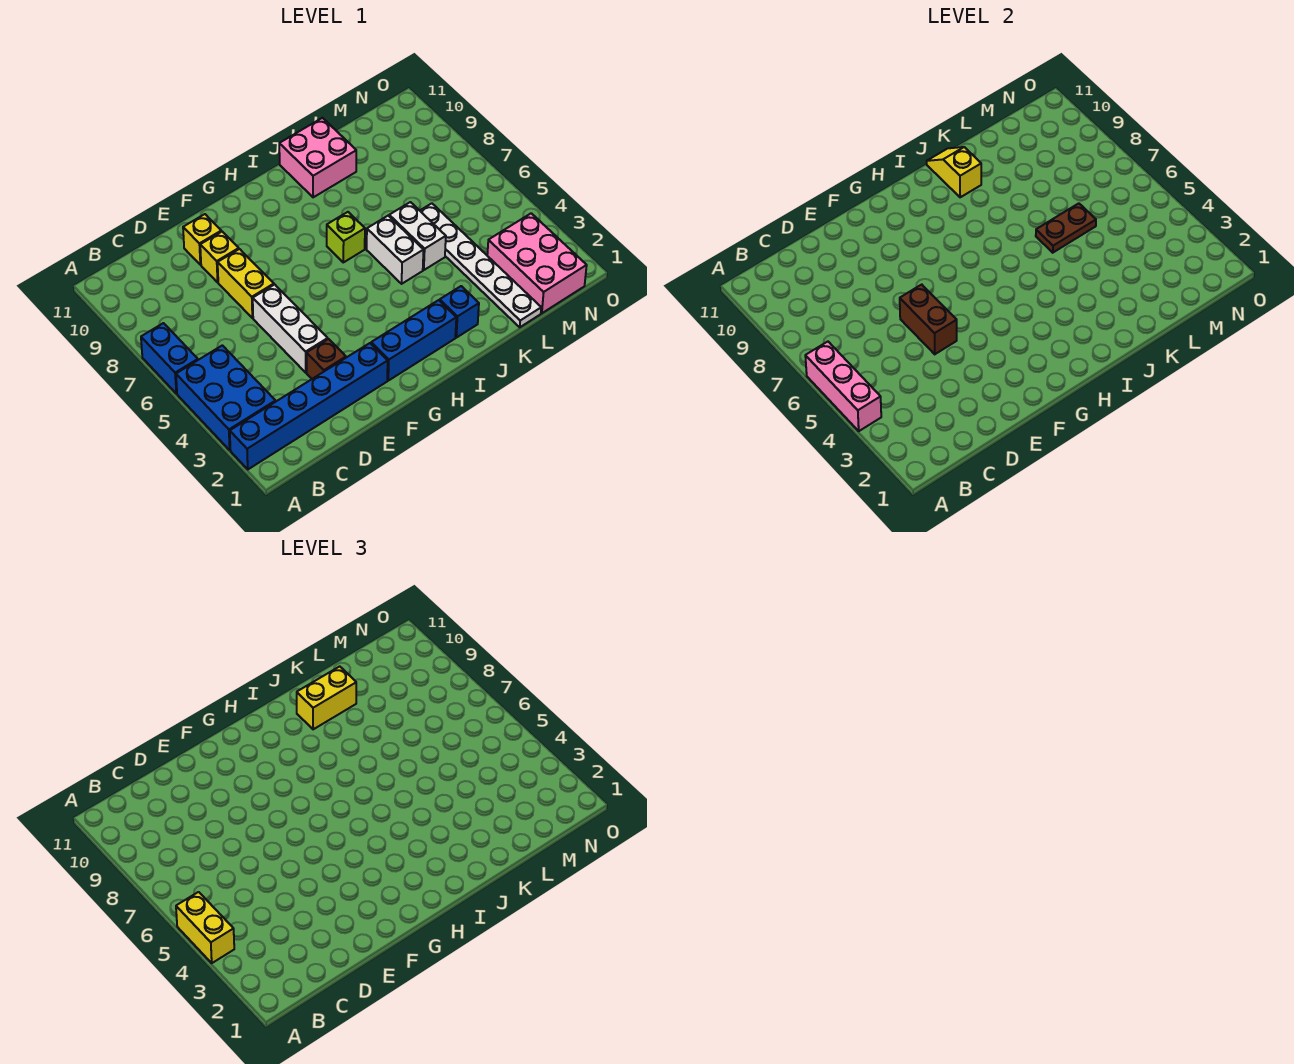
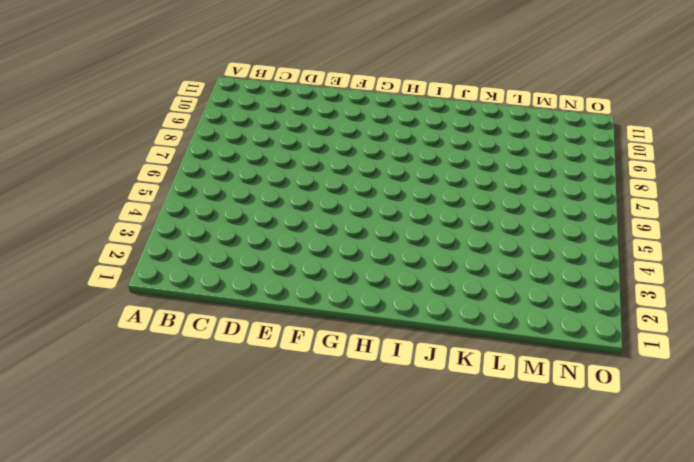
none -> blue brick A2:F2 level 1
none -> blue brick A3:B5 level 1
none -> blue brick A6:A7 level 1

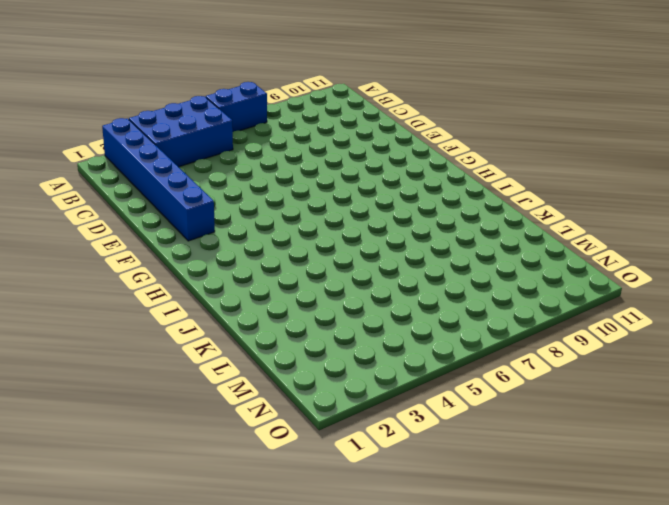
none -> brown brick E3 level 1
none -> white brick E4:E6 level 1
none -> yellow brick E7:E8 level 1

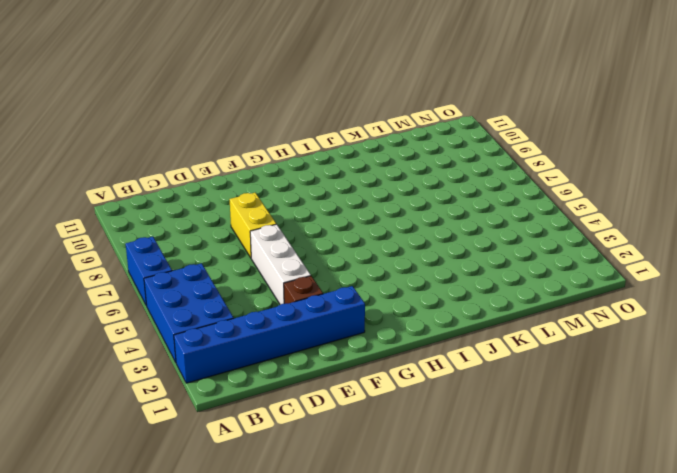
none -> yellow brick E9 level 1
none -> yellow brick E10 level 1
none -> blue brick G2:I2 level 1

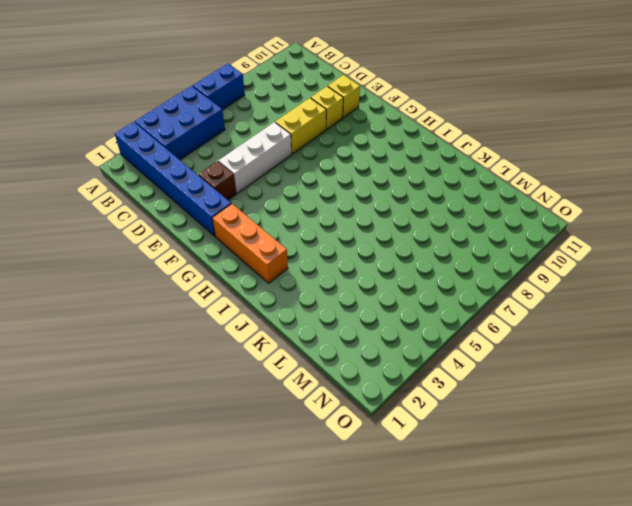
orange brick G2:I2 level 1 -> blue brick G2:I2 level 1
none -> lime brick I7 level 1
none -> blue brick J2 level 1
none -> white brick J5:J6 level 1

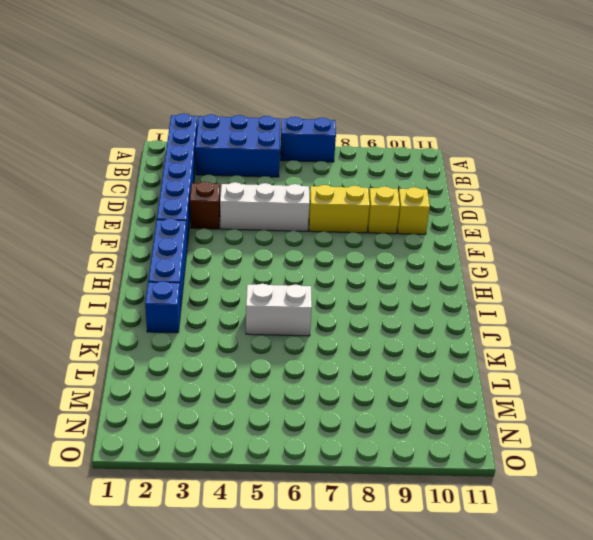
none -> lime brick I7 level 1
none -> pink brick J10:K11 level 1
none -> white brick K5:K6 level 1

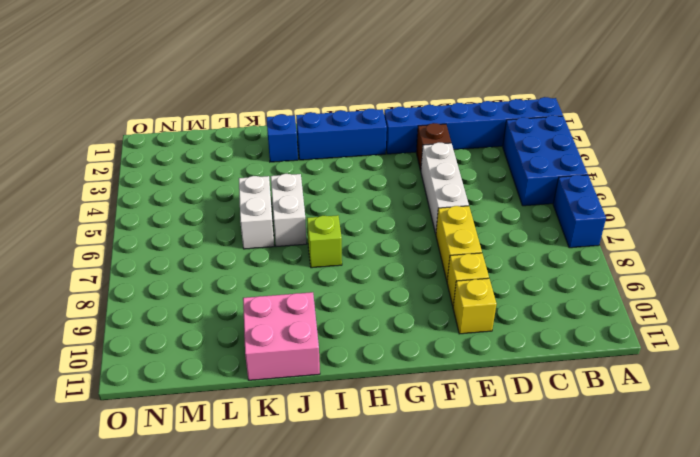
none -> white plate L1:L6 level 1
none -> pink brick M1:N3 level 1
none -> pink brick A4:A6 level 2

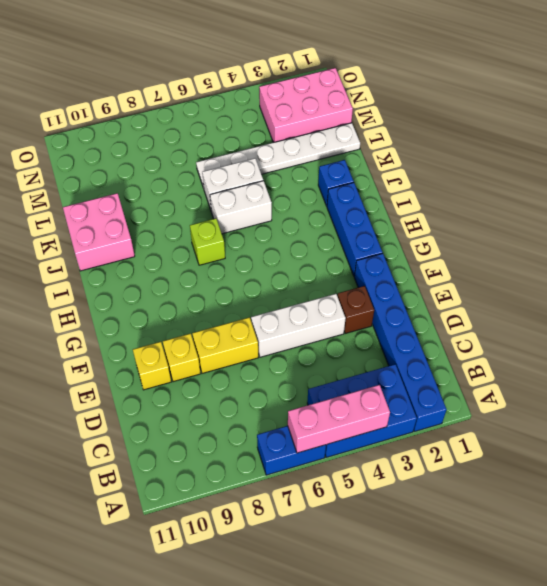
none -> brown brick E5:E6 level 2
none -> yellow slope J10:J11 level 2 top 10
none -> brown plate K6:L6 level 2

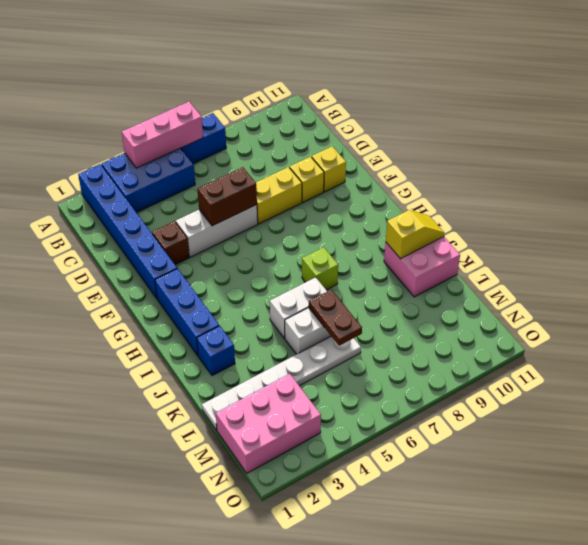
none -> yellow brick A4:A5 level 3
none -> yellow brick J10:K10 level 3

